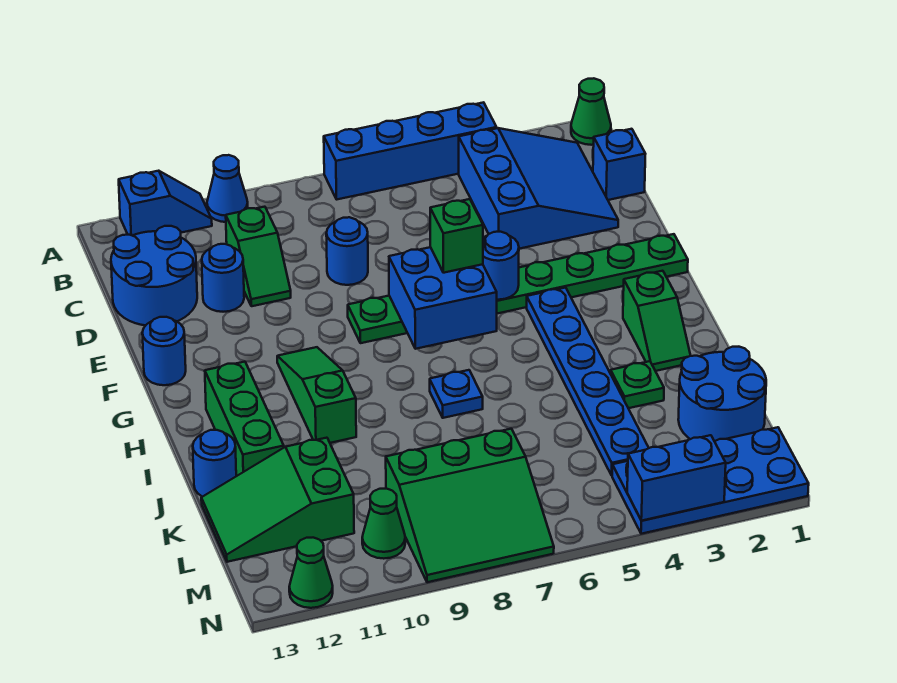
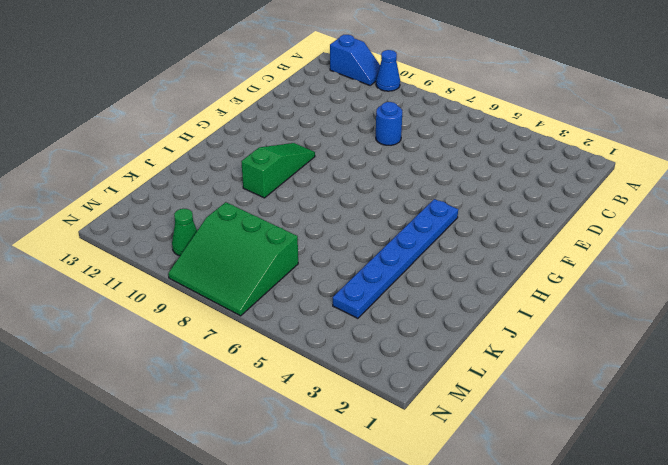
none -> green cone A1 level 1
none -> blue brick A4:A7 level 1
none -> blue slope B2:D4 level 1 top 4

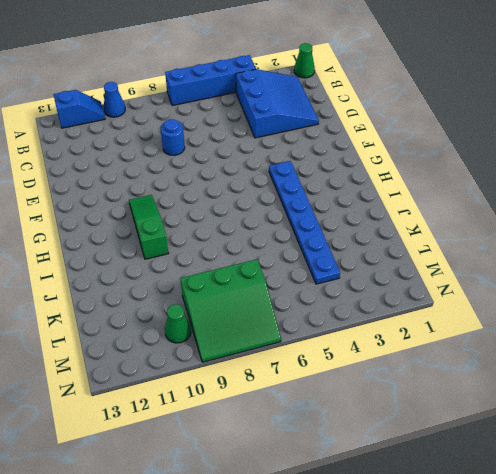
none -> blue brick C1 level 1
none -> green slope C10:D10 level 1 top C
none -> blue round brick C12:D13 level 1

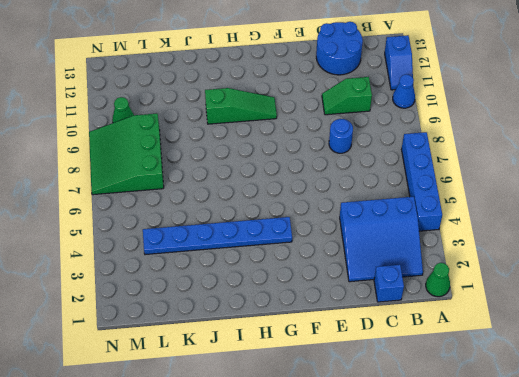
none -> blue round brick D11 level 1
none -> green plate F1:F8 level 1
none -> blue round brick F13 level 1

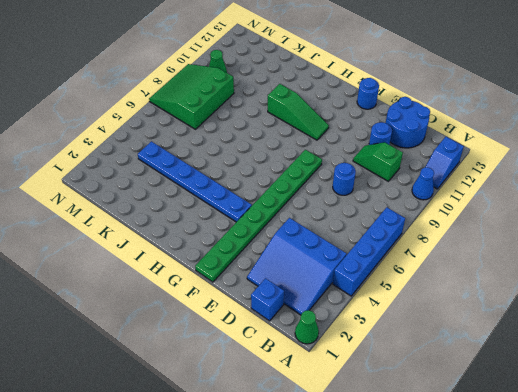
none -> green slope H2:I2 level 1 top H
none -> green brick H12:J12 level 1
none -> blue plate I7 level 1

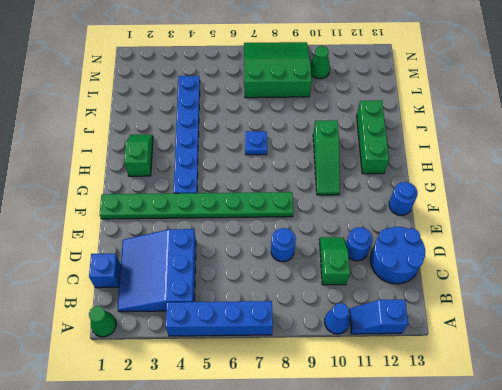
none -> green plate J3 level 1
none -> blue round brick J13 level 1
none -> blue round brick K1:L2 level 1

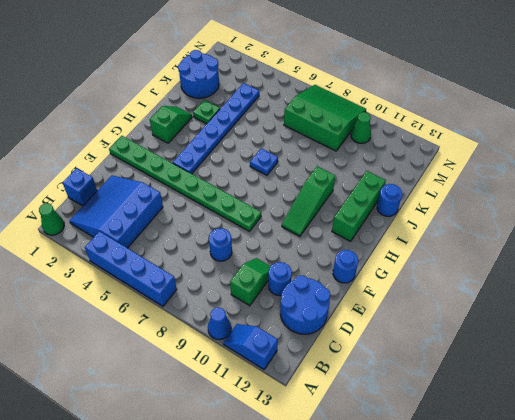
none -> green slope K11:L13 level 1 top 11
none -> blue plate M1:N4 level 1
none -> green cone N12 level 1

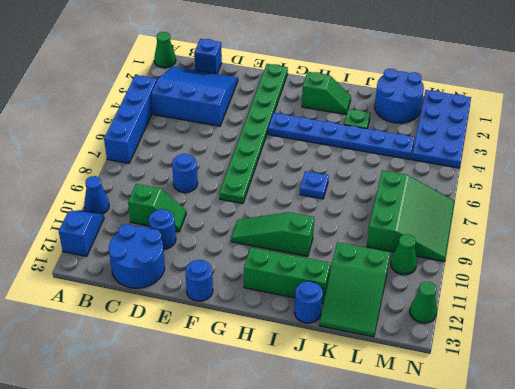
none -> blue round brick F5 level 2
none -> blue brick F6:G7 level 2
none -> blue brick N3:N4 level 2

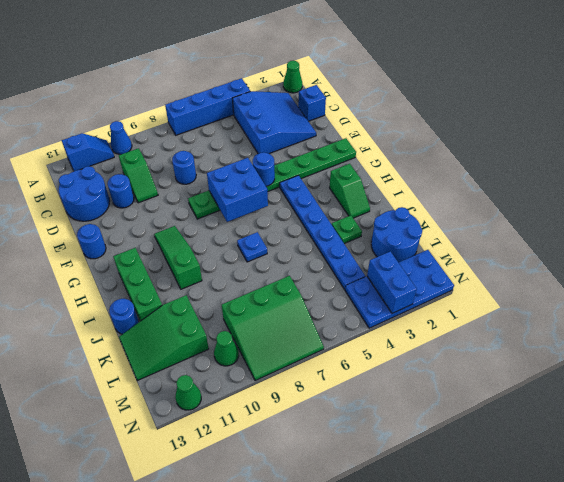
blue brick M3:N3 level 2 -> blue brick N3:N4 level 2
none -> green brick F6 level 3

